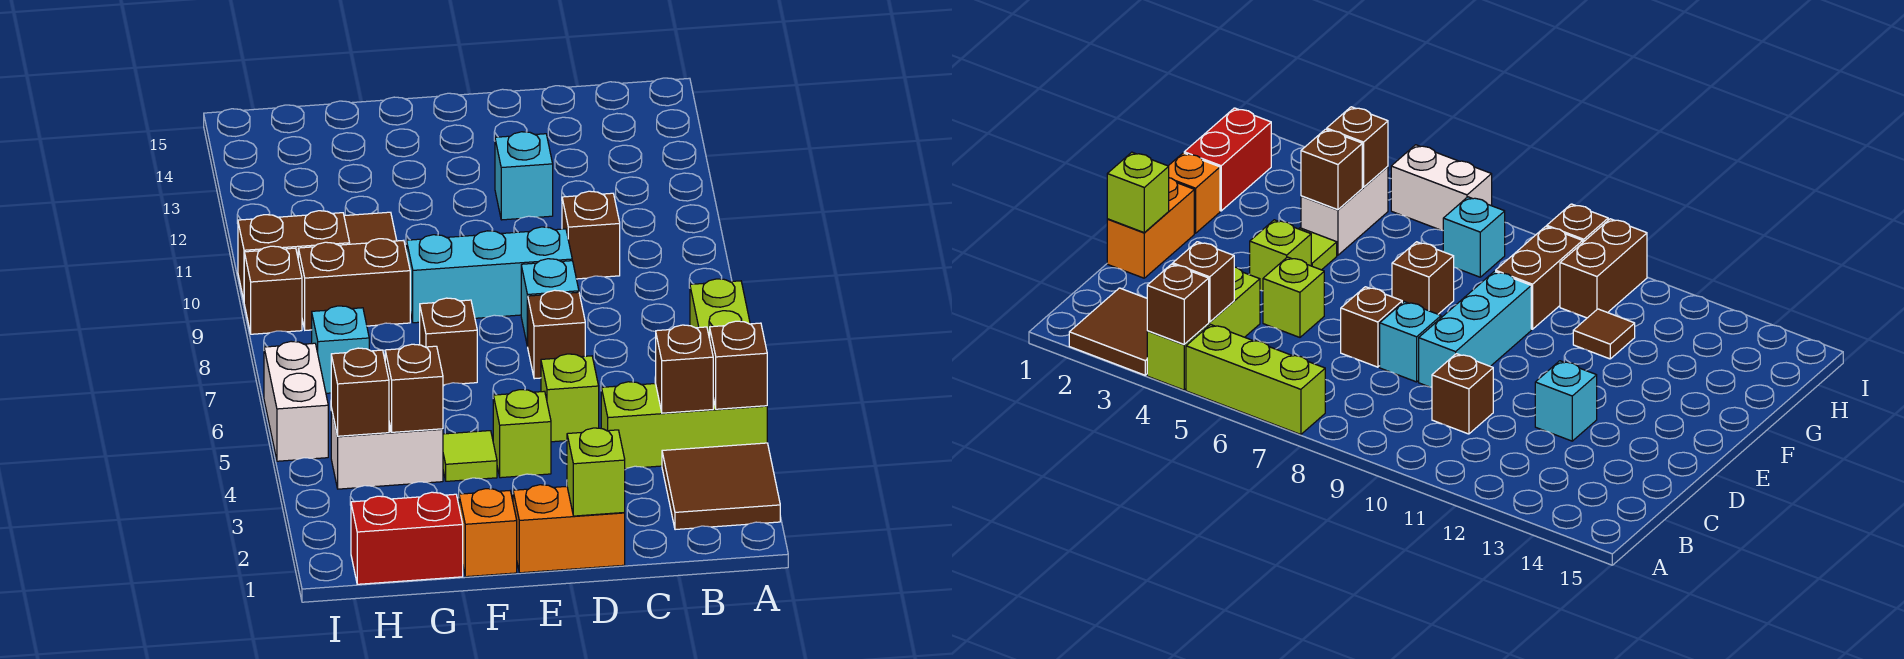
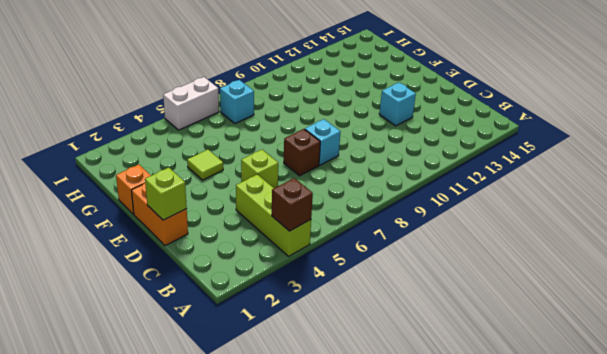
none -> brown tile A2:B3 level 1
none -> lime brick A5:A7 level 1
none -> brown brick C10 level 1

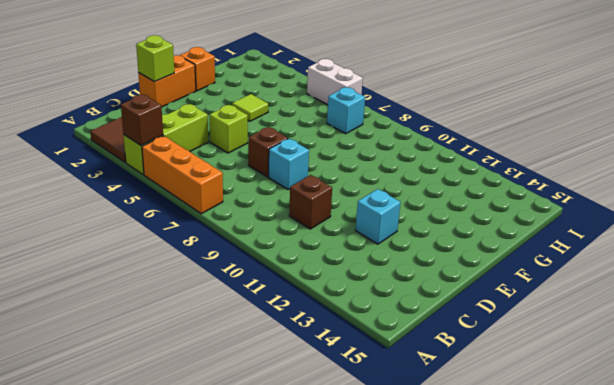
orange brick A5:A7 level 1 -> lime brick A5:A7 level 1
none -> cyan brick D9:F9 level 1
none -> lime brick E4 level 1
none -> brown brick F7 level 1

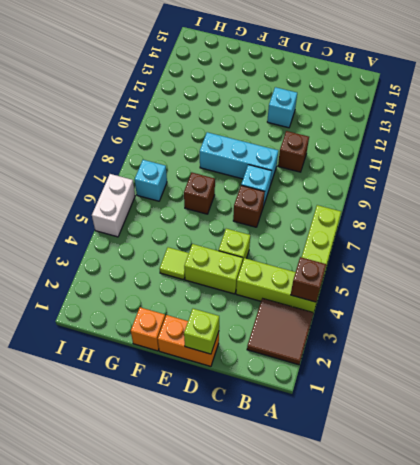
lime brick D4:E4 level 1 -> lime brick E4 level 1
none -> red brick G1:H1 level 1
none -> white brick G4:H4 level 1
none -> brown brick G9:H9 level 1

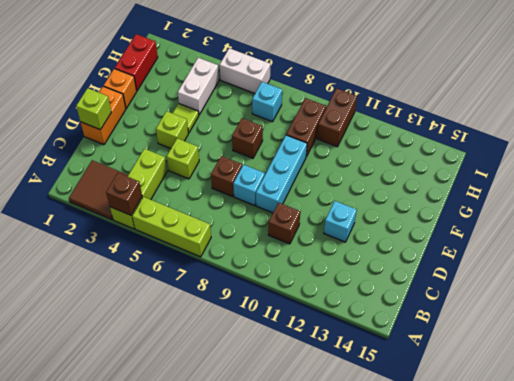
none -> brown tile G11 level 1
none -> brown brick I9 level 1
none -> brown brick B4 level 2

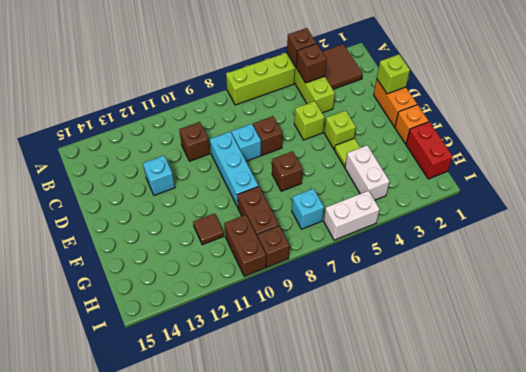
none -> brown brick G4 level 2
none -> brown brick H4 level 2

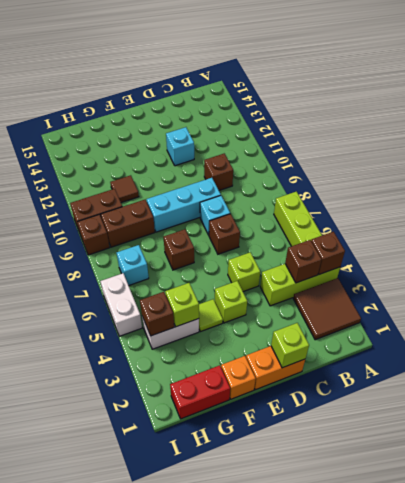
lime brick G4 level 2 -> brown brick G4 level 2

